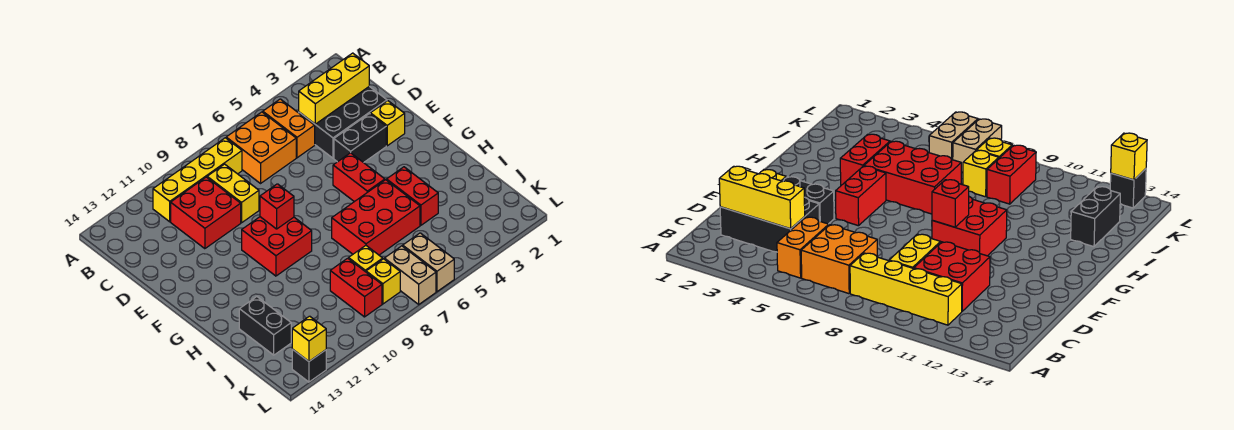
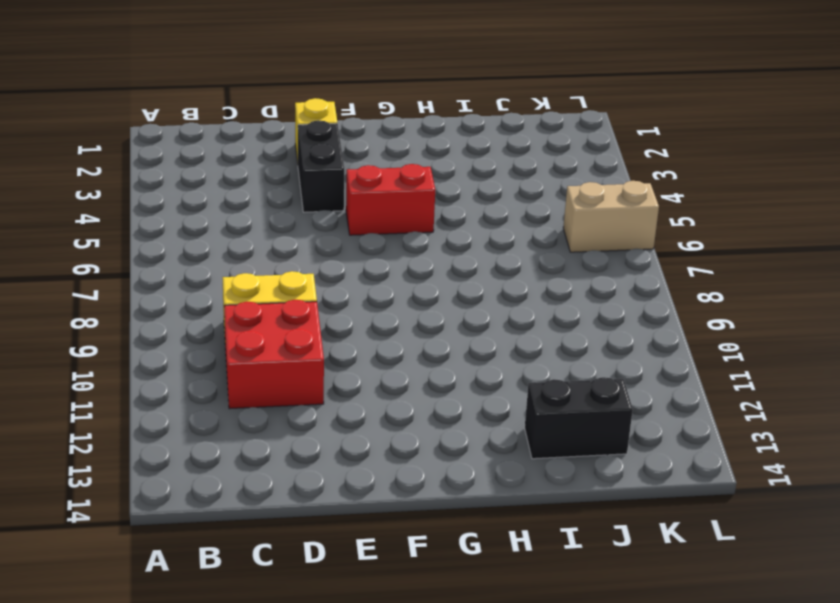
none -> orange brick B5:C5 level 1
none -> orange brick B6:C7 level 1
none -> yellow brick B8:B11 level 1

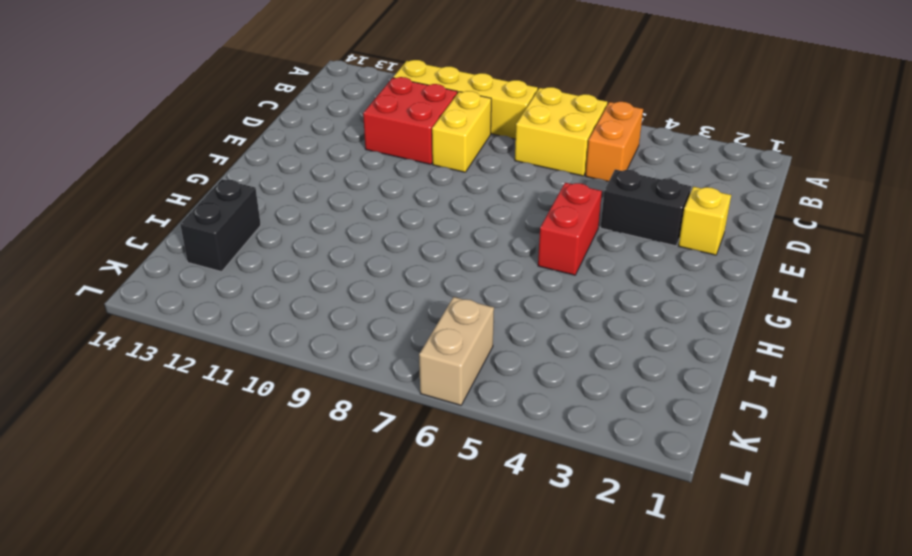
yellow brick B6:C7 level 1 -> orange brick B6:C7 level 1
none -> black brick C2:D4 level 1
none -> red brick F9:G10 level 1
none -> red brick H4:I4 level 1

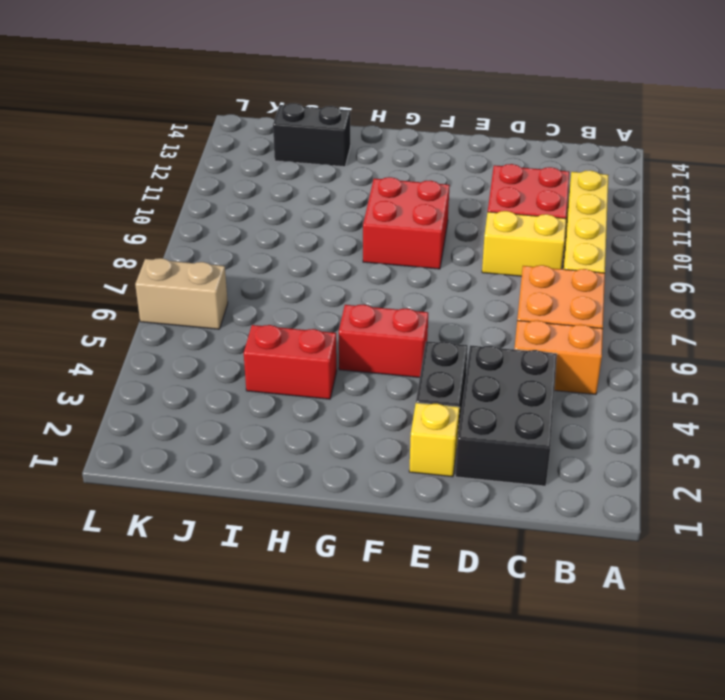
none -> red brick H5:I7 level 1
none -> yellow brick J8 level 1
none -> red brick J9:K9 level 1

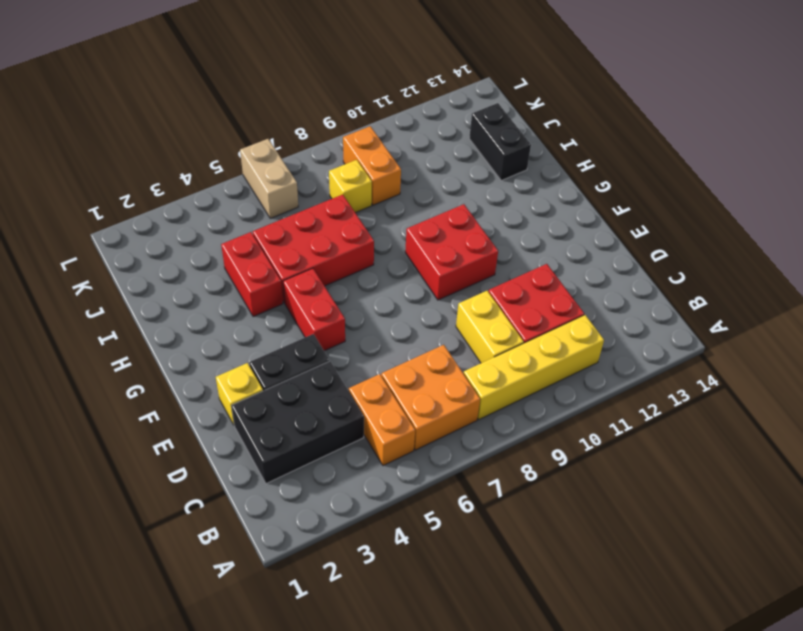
orange brick J9:K9 level 1 -> red brick J9:K9 level 1
none -> tan brick K7:L7 level 1
none -> yellow brick K8 level 1
none -> black brick L13 level 1

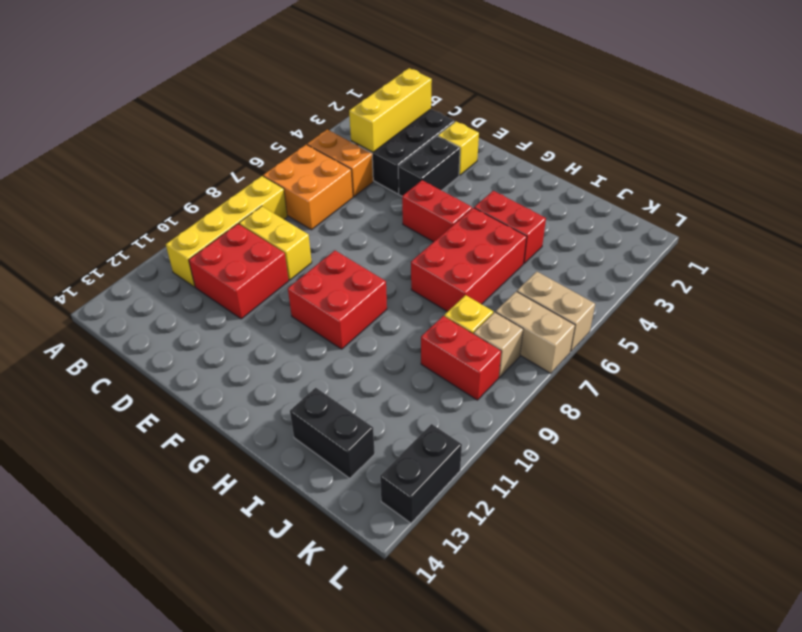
tan brick K8 level 1 -> yellow brick K8 level 1
black brick L12:L13 level 1 -> black brick L13 level 1
none -> red brick F9 level 2
none -> yellow brick L13 level 2

